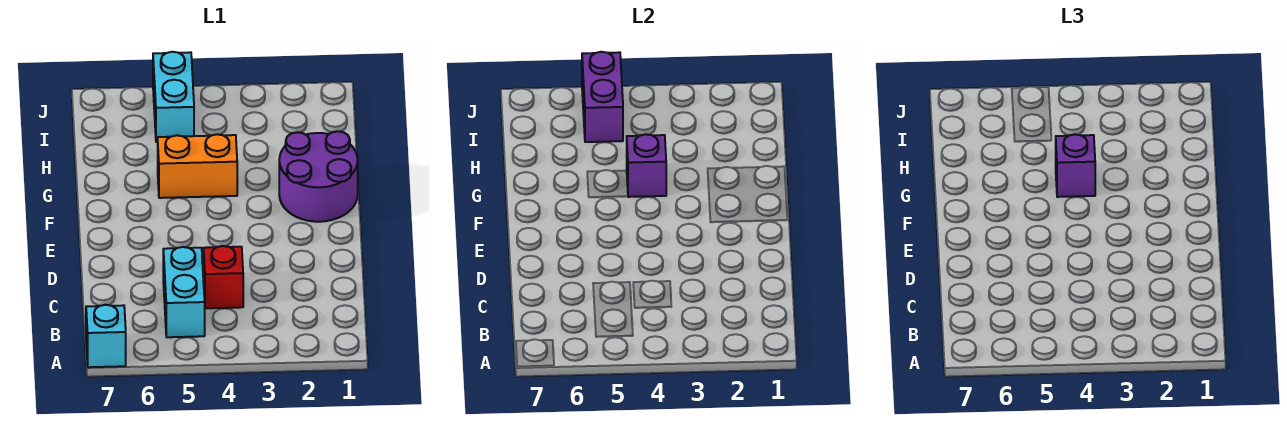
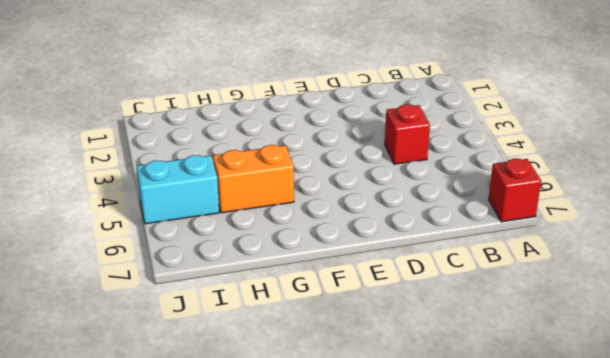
red brick A7 level 1 -> cyan brick A7 level 1
orange brick G5:H5 level 1 -> orange brick G4:G5 level 1
none -> cyan brick B5:C5 level 1
none -> purple round brick F1:G2 level 1

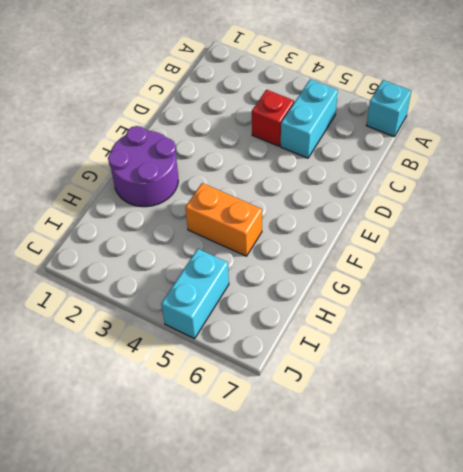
none -> purple brick G4 level 2
none -> purple brick I5:J5 level 2

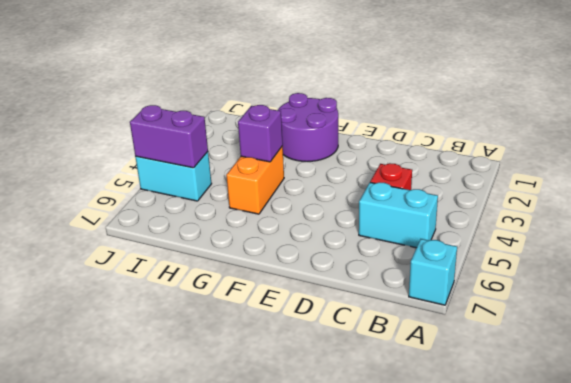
none -> purple brick G4 level 3

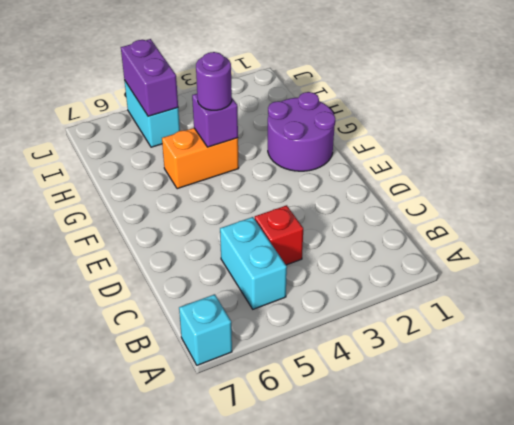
purple round brick G4 level 3 -> purple brick G4 level 3

